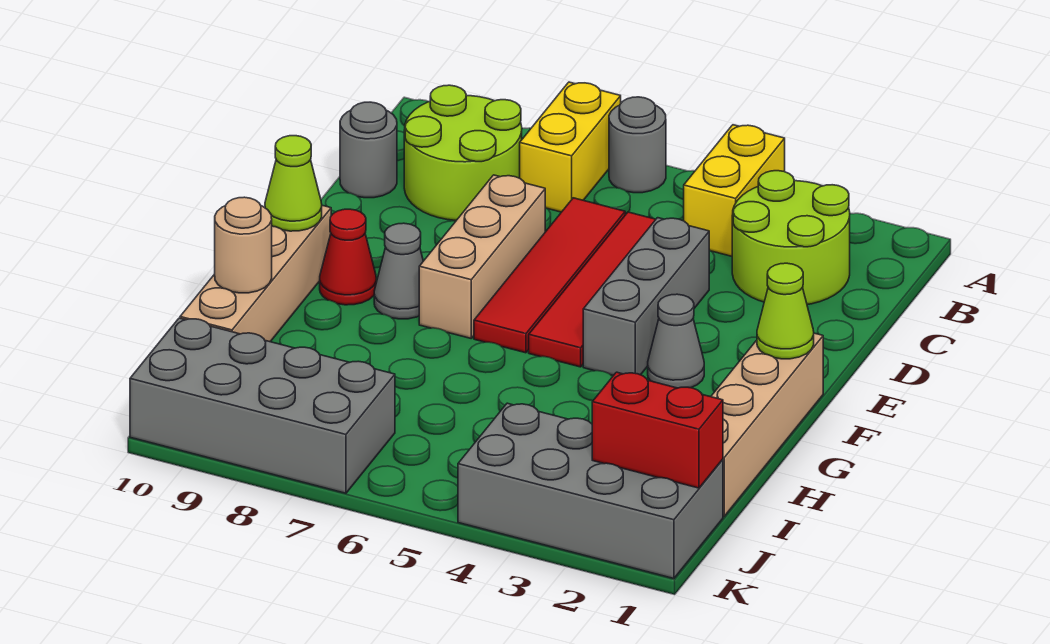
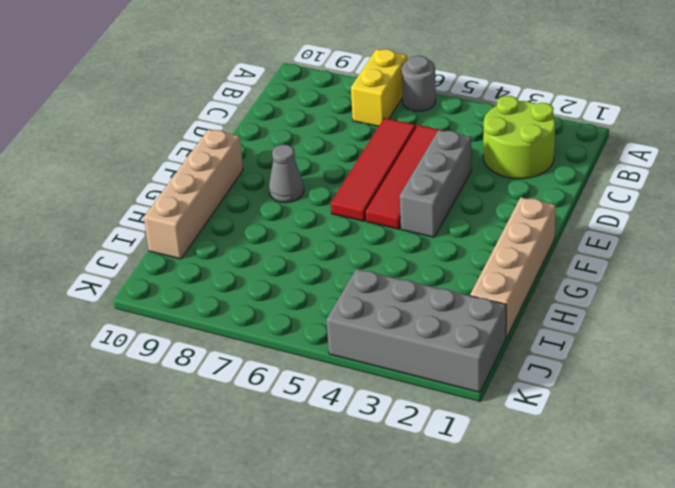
none -> yellow brick A4:B4 level 1
none -> lime round brick B8:C9 level 1
none -> grey round brick C10 level 1

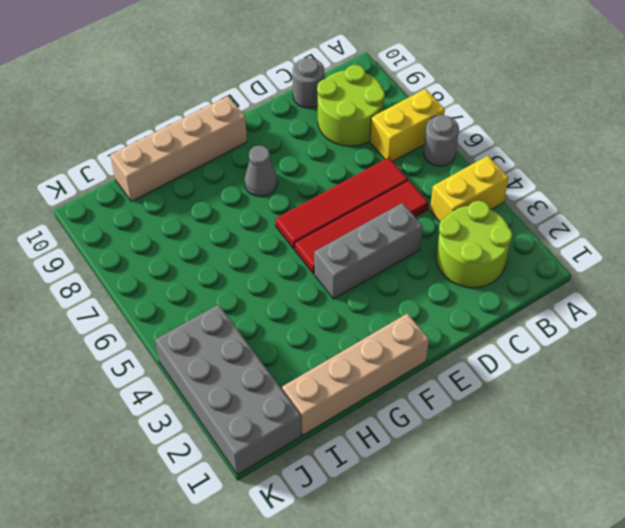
none -> tan brick D7:F7 level 1
none -> grey cone F3 level 1
none -> red cone F9 level 1

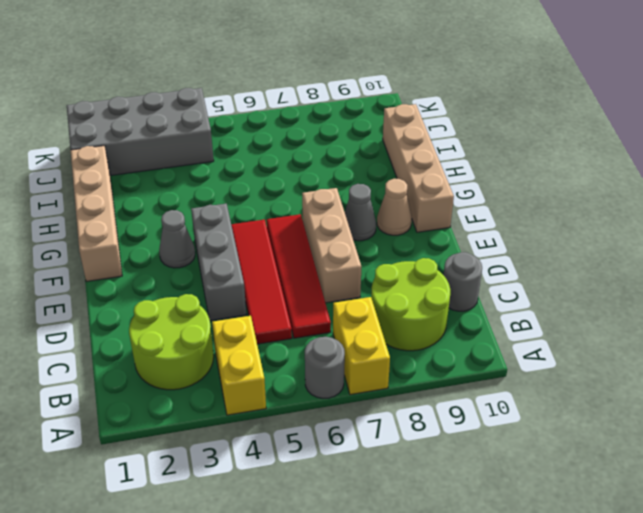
tan cone F9 level 1 -> red cone F9 level 1
none -> grey brick J7:K10 level 1
none -> lime cone F1 level 2
none -> lime cone F10 level 2

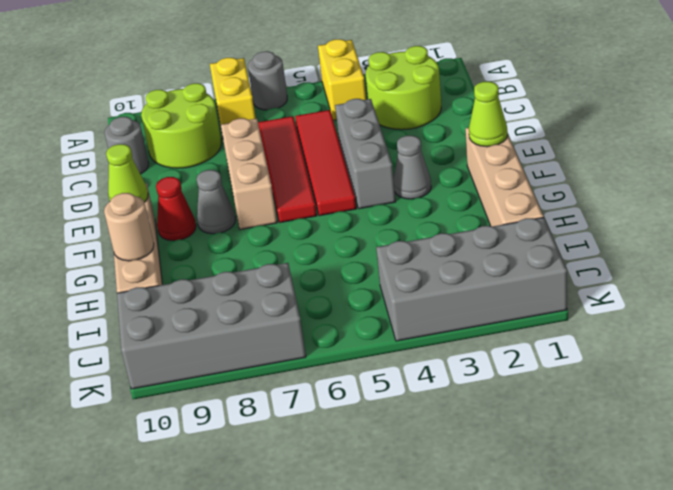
none -> red brick J1:J2 level 2

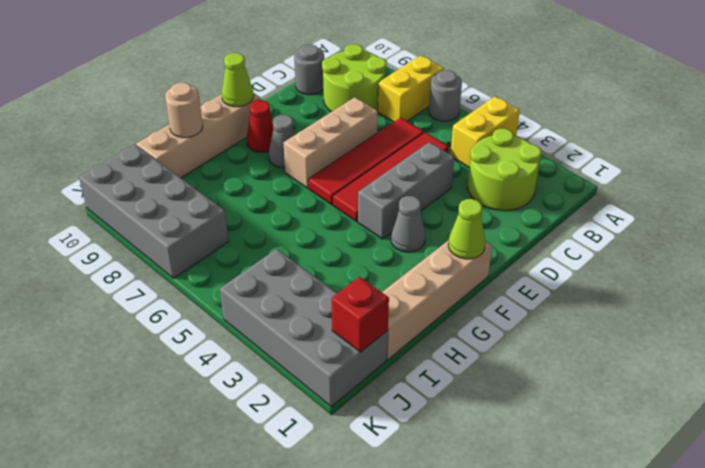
red brick J1 level 2 -> red brick J1:J2 level 2

